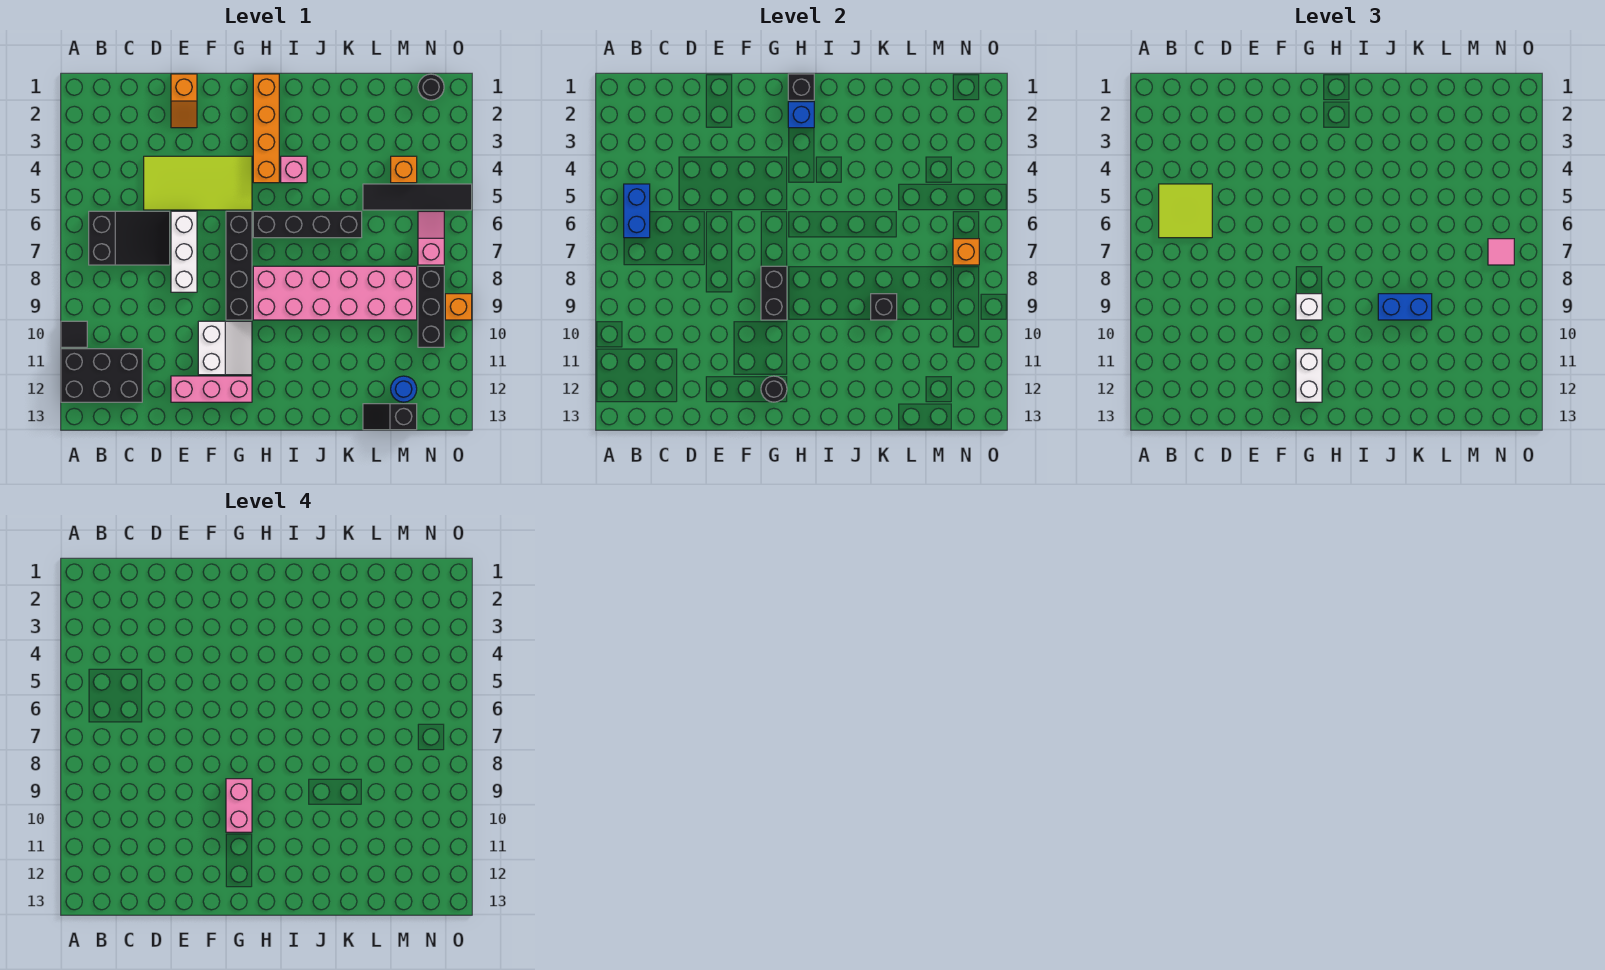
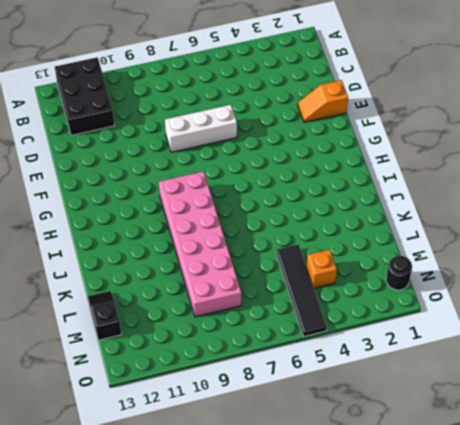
none -> black tile A10 level 1
none -> black slope B6:D7 level 1 top B
none -> lime tile D4:G5 level 1
none -> pink brick E12:G12 level 1

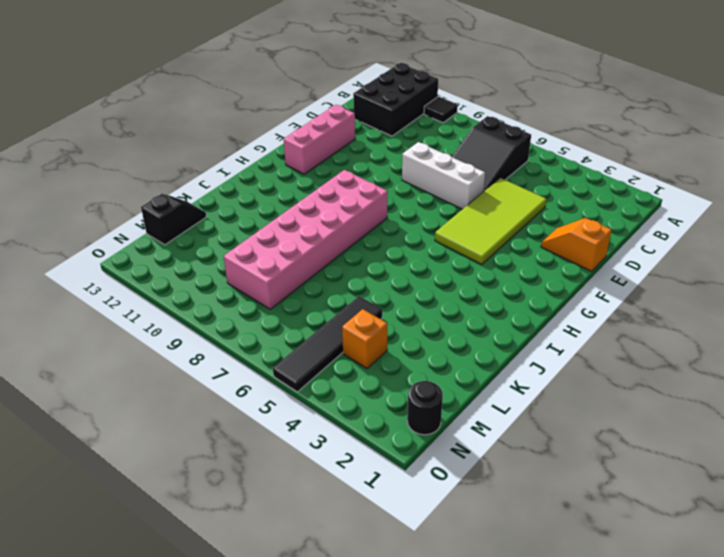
none -> white slope F10:G11 level 1 top F
none -> black brick G6:G9 level 1
none -> orange brick H1:H4 level 1
none -> black brick H6:K6 level 1

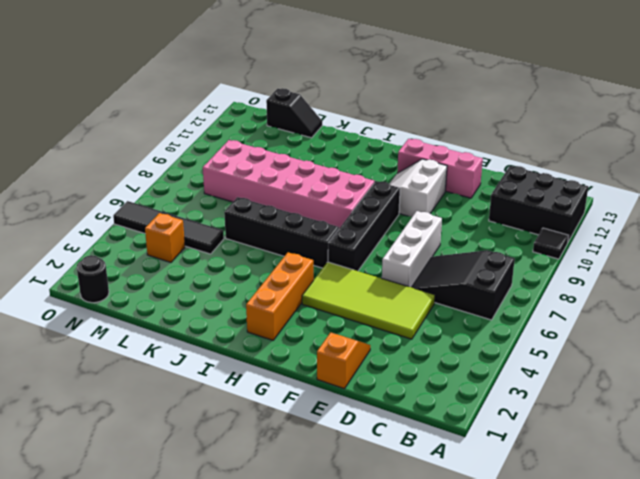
orange brick H2:H4 level 1 -> orange brick H1:H4 level 1
none -> pink brick I4 level 1
none -> blue round brick M12 level 1
none -> pink slope N6:N7 level 1 top 7
none -> black brick N8:N10 level 1

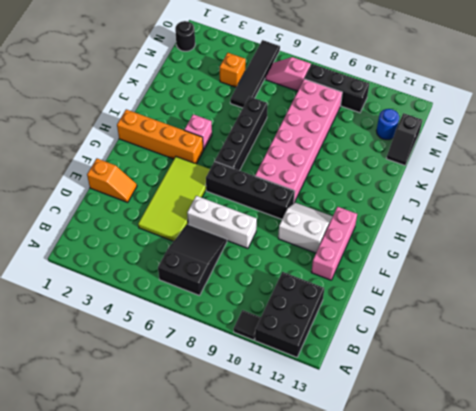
none -> orange brick O9 level 1
none -> blue brick B5:B6 level 2
none -> black brick G8:G9 level 2
none -> black round brick G12 level 2

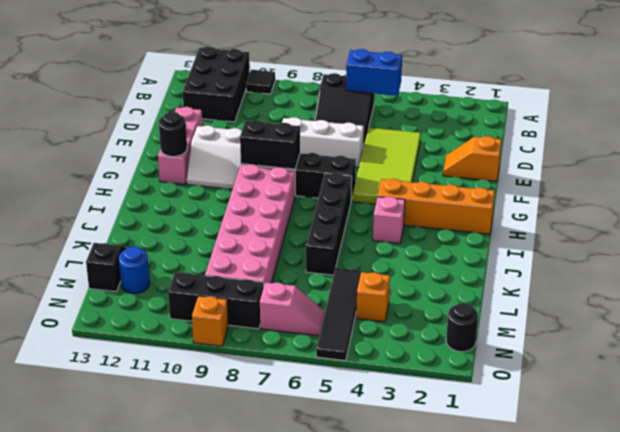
none -> black brick H1 level 2
none -> blue brick H2 level 2
none -> black brick K9 level 2
none -> orange brick N7 level 2

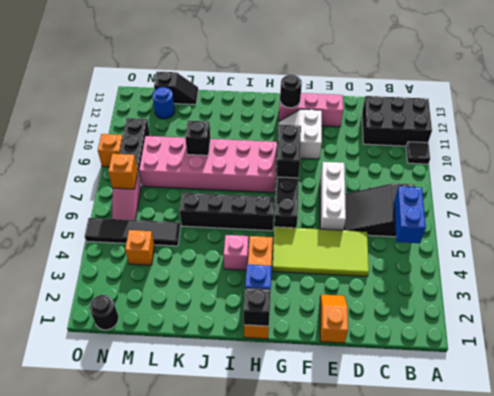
none -> lime tile B5:C6 level 3
none -> white brick G9 level 3
none -> white brick G11:G12 level 3
none -> blue brick J9:K9 level 3

